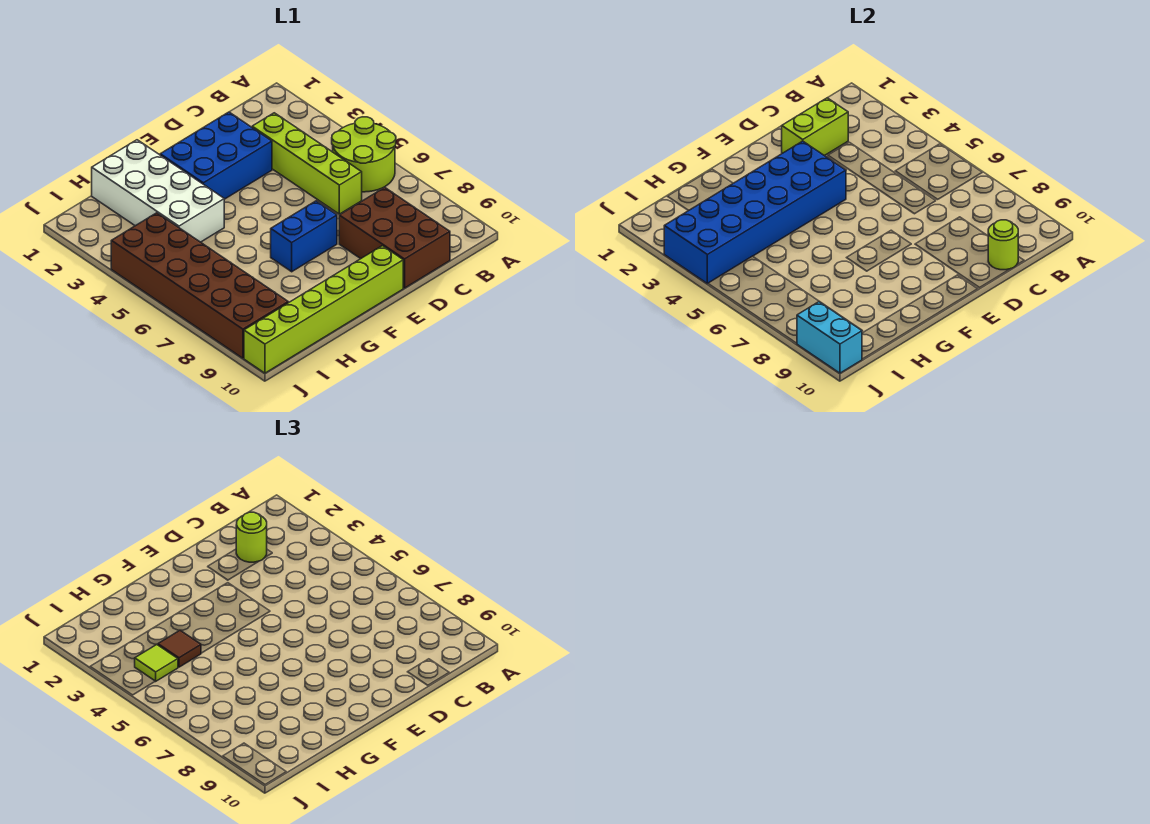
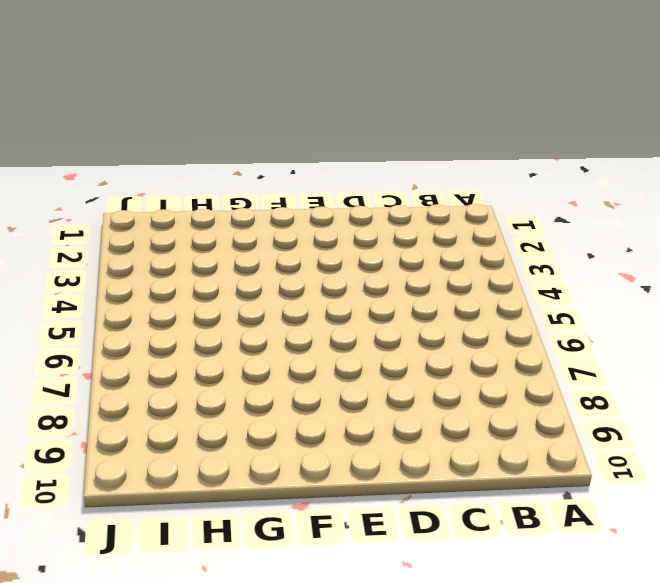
none -> lime round brick A5:B6 level 1
none -> lime brick C3:C6 level 1
none -> brown brick C8:D10 level 1

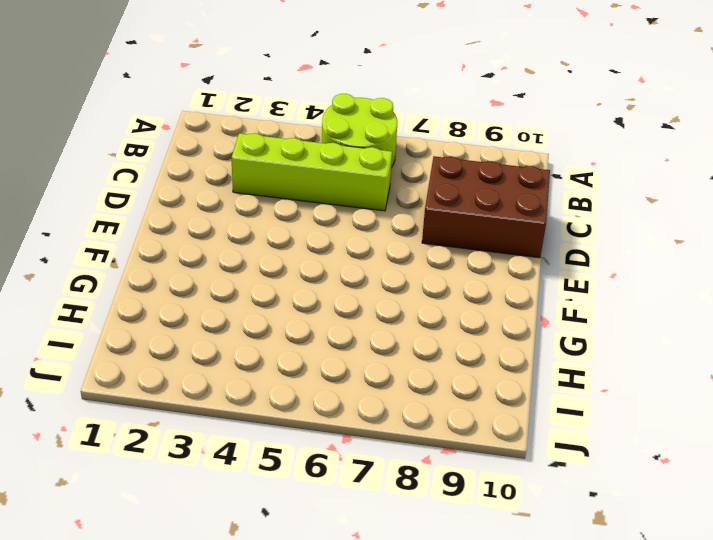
none -> blue brick D2:F3 level 1
none -> blue brick E7:F7 level 1
none -> lime brick E10:J10 level 1

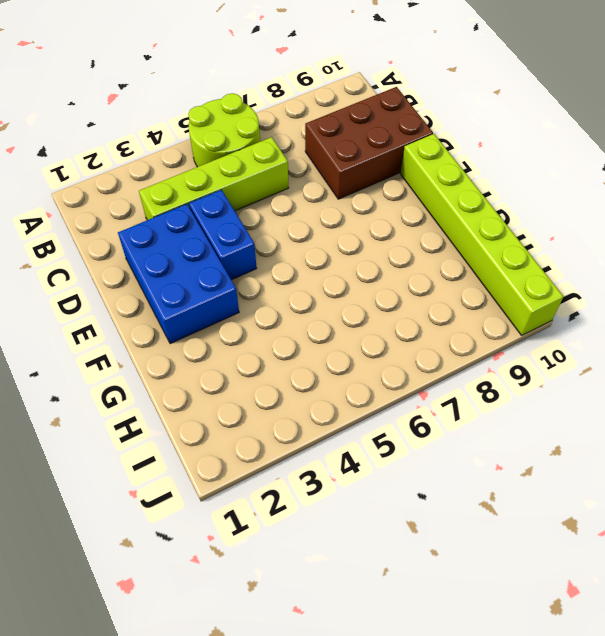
blue brick D4:E4 level 1 -> blue brick E7:F7 level 1
none -> white brick G1:H4 level 1
none -> brown brick I4:J9 level 1
none -> lime brick C2:D2 level 2

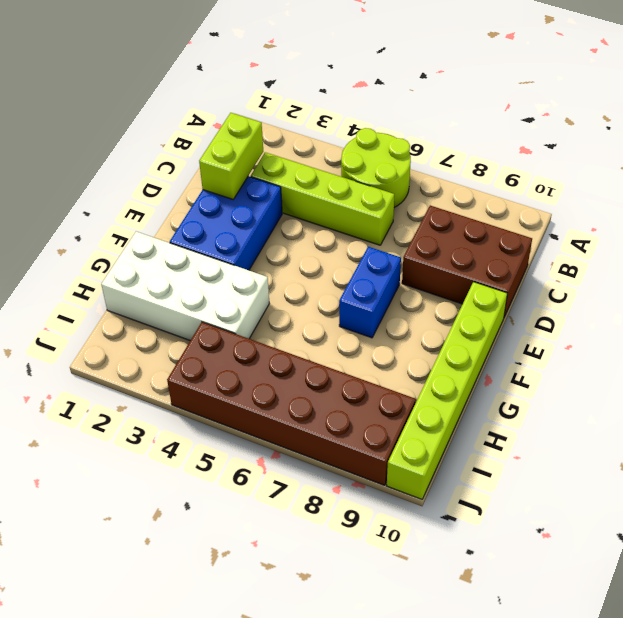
none -> lime round brick C10 level 2
none -> blue brick E3:J4 level 2
none -> cyan brick J9:J10 level 2

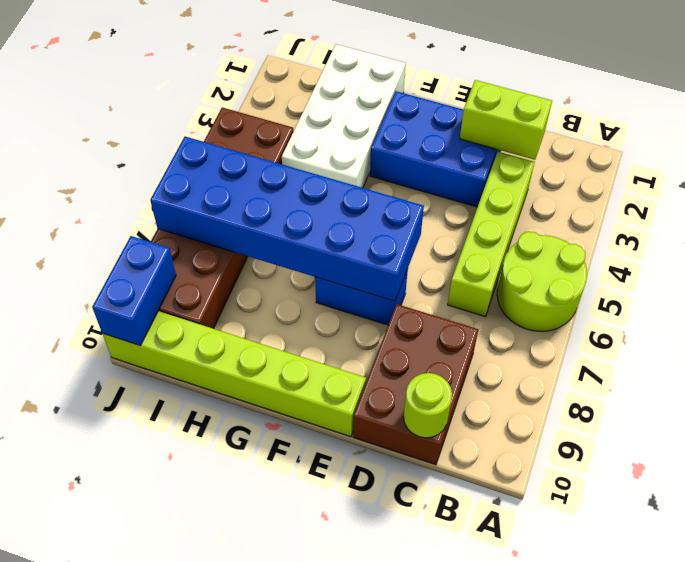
blue brick E6:J7 level 2 -> blue brick E3:J4 level 2
blue brick J9:J10 level 2 -> cyan brick J9:J10 level 2
none -> lime round brick C2 level 3
none -> brown tile H4 level 3
none -> lime tile I4 level 3

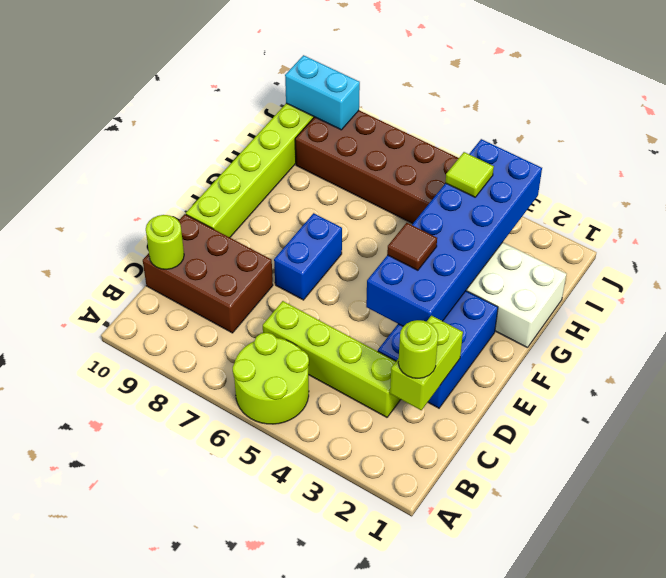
brown tile F4 level 3 -> brown tile H4 level 3

